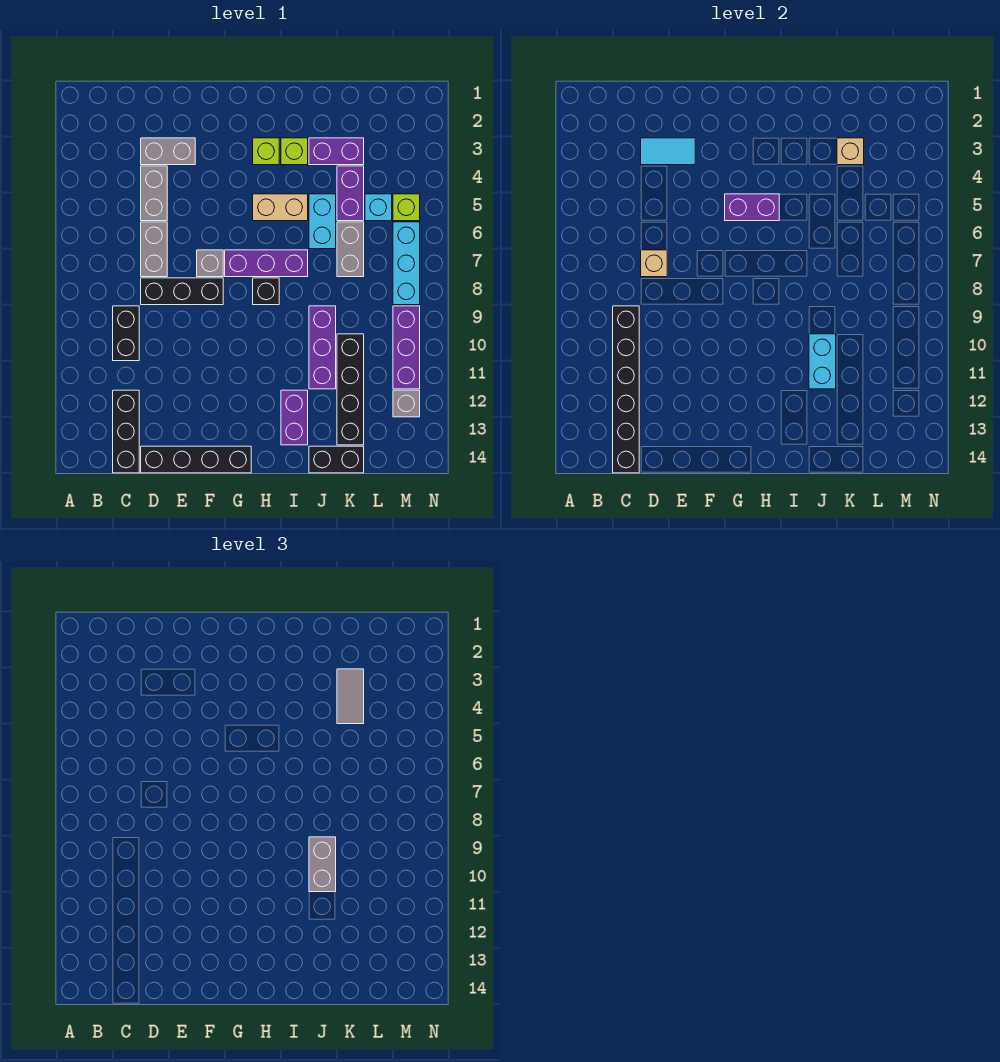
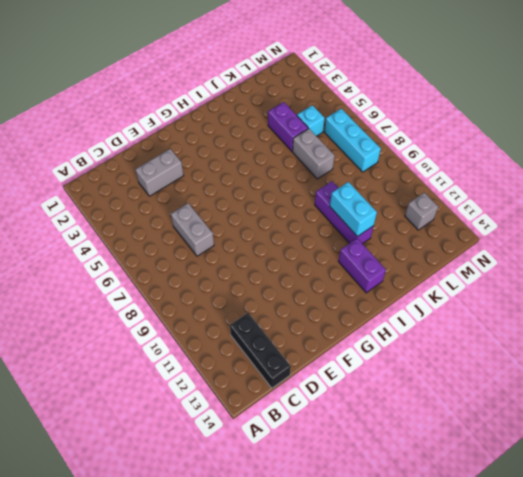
none -> black brick C9:C10 level 1
none -> grey brick D4:D5 level 1
none -> black brick D8:F8 level 1
none -> black brick D14:G14 level 1

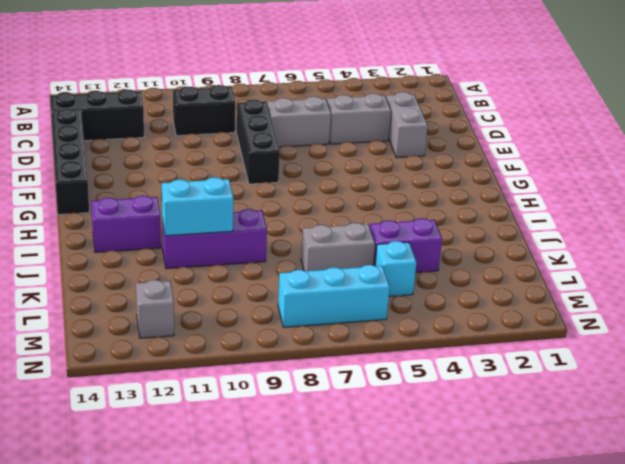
none -> grey brick F7 level 1
none -> purple brick G7:I7 level 1
none -> lime brick H3 level 1
none -> tan brick H5:I5 level 1

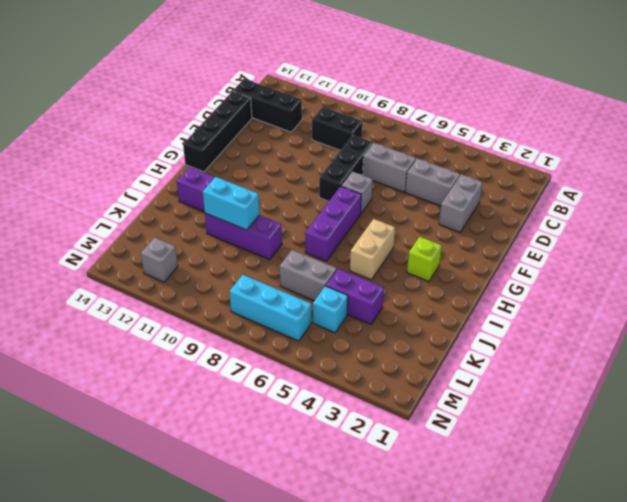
none -> black brick H8 level 1
none -> lime brick I3 level 1
none -> purple brick J3:K3 level 1
none -> cyan brick J5:J6 level 1

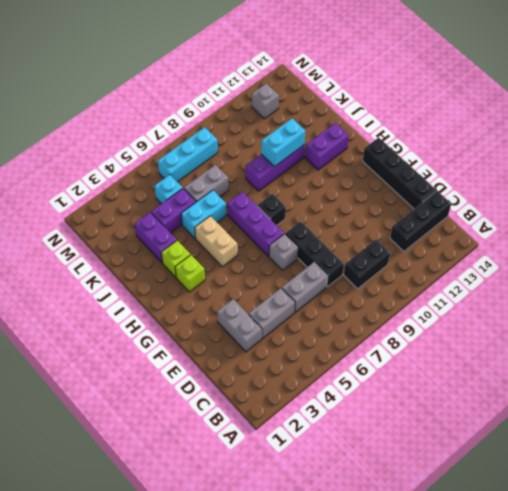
none -> black brick J14:K14 level 1
none -> black brick K10:K13 level 1
none -> lime brick M5 level 1
none -> purple brick M9:M11 level 1

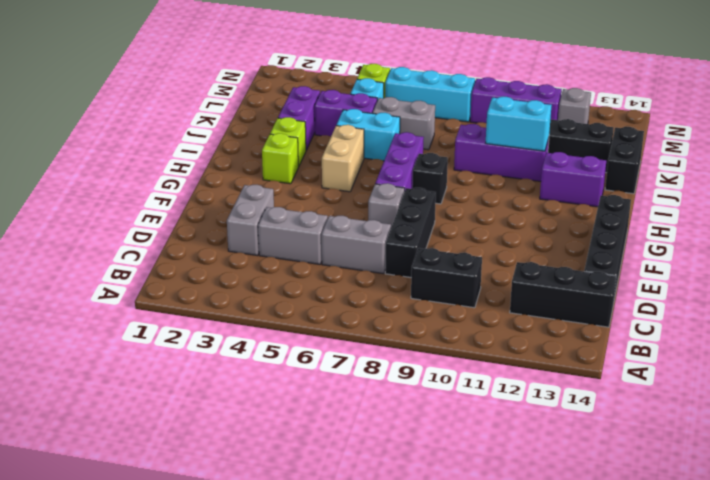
none -> black brick C9:C14 level 2
none -> cyan tile D3:E3 level 2
none -> tan brick D7 level 2
none -> purple brick G5:H5 level 2

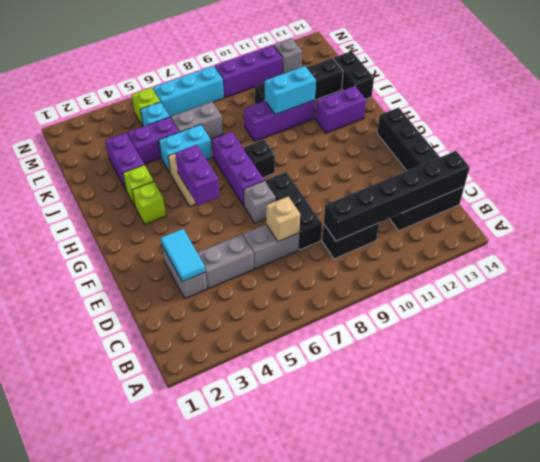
none -> tan brick K3 level 2
none -> grey brick J9:J10 level 3
none -> grey tile K3:K4 level 3

